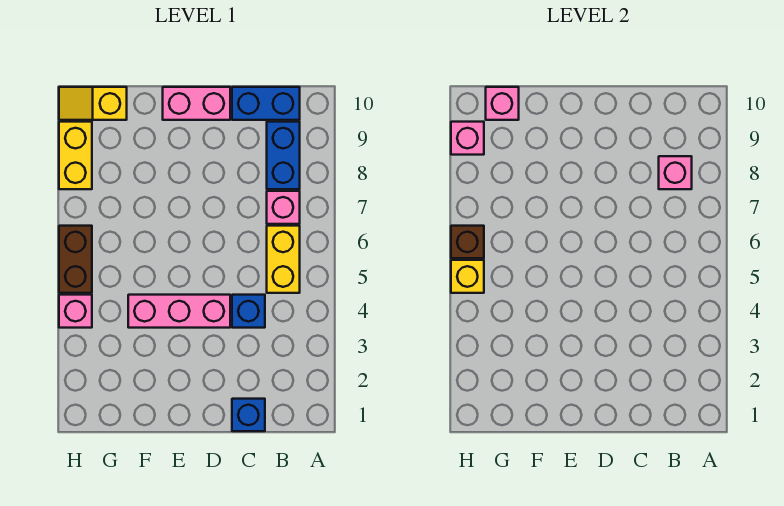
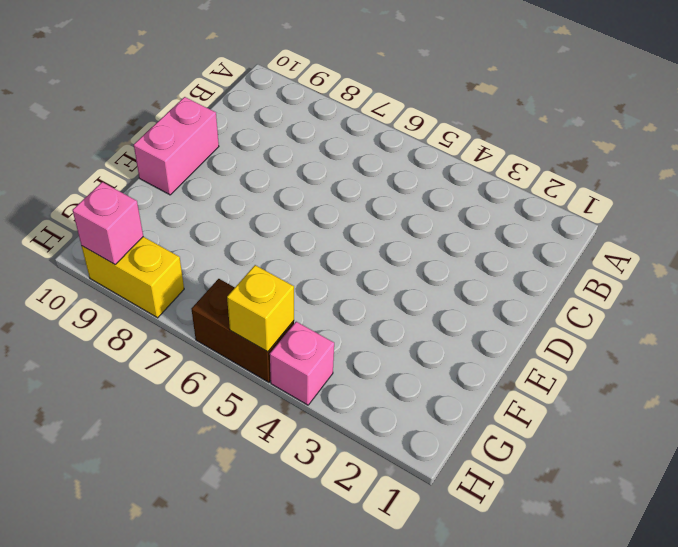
none -> yellow brick B5:B6 level 1
none -> pink brick B7 level 1
none -> blue brick B8:B9 level 1

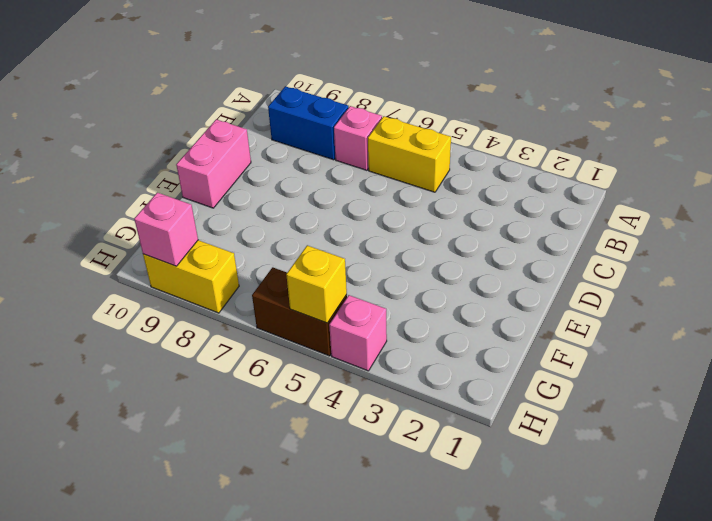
none -> blue brick B10:C10 level 1
none -> blue brick C1 level 1
none -> blue brick C4 level 1

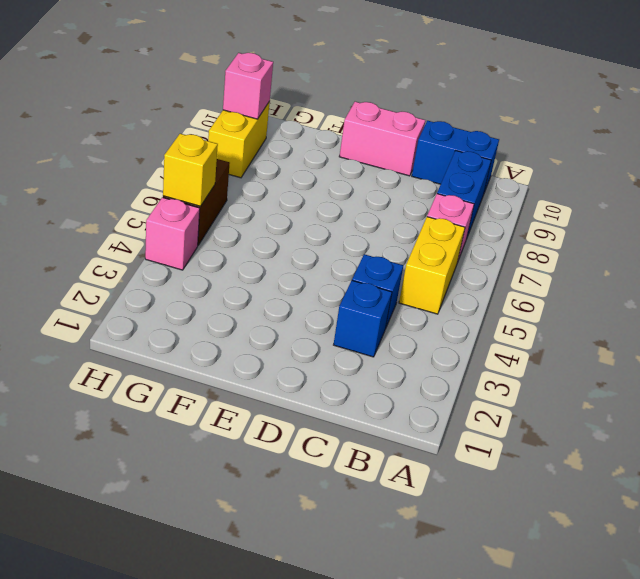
blue brick C3 level 1 -> blue brick C1 level 1
none -> pink brick D4:F4 level 1
none -> yellow slope G10:H10 level 1 top G
none -> pink brick B8 level 2

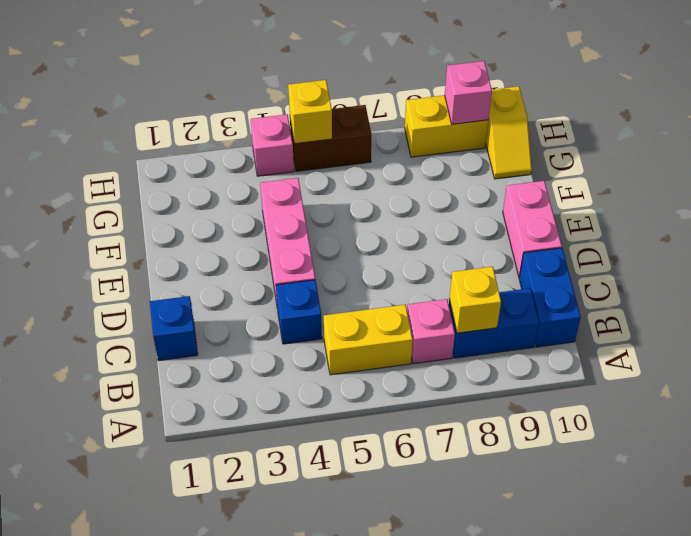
yellow brick B8 level 2 -> pink brick B8 level 2
yellow slope G10:H10 level 1 top H -> yellow slope G10:H10 level 1 top G
none -> pink brick G10 level 2
none -> brown brick H6 level 2

